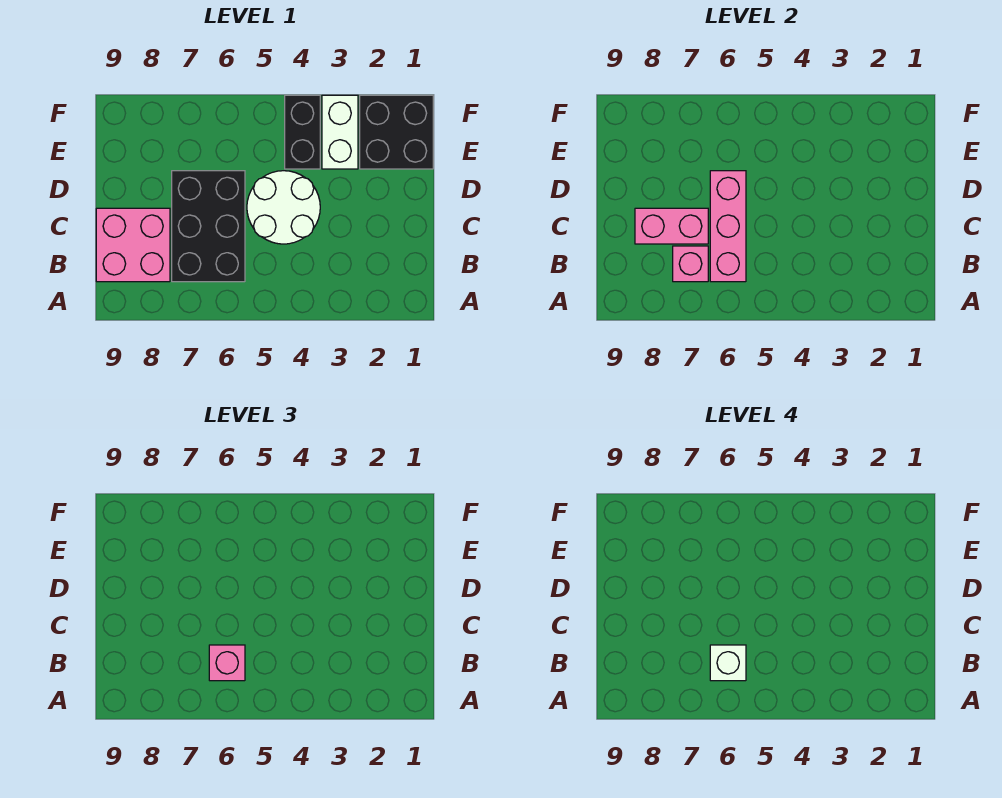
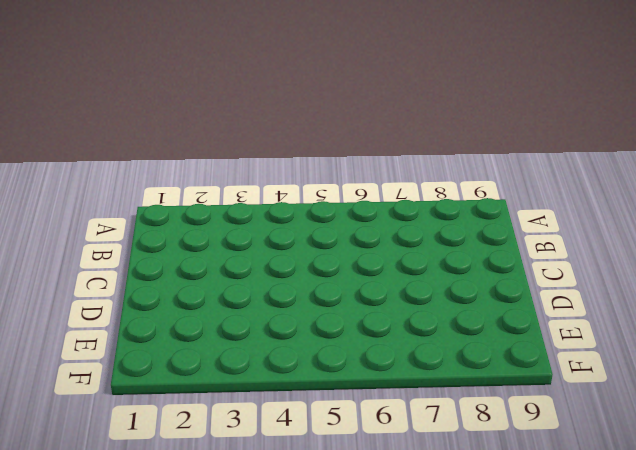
none -> black brick B6:D7 level 1
none -> pink brick B8:C9 level 1

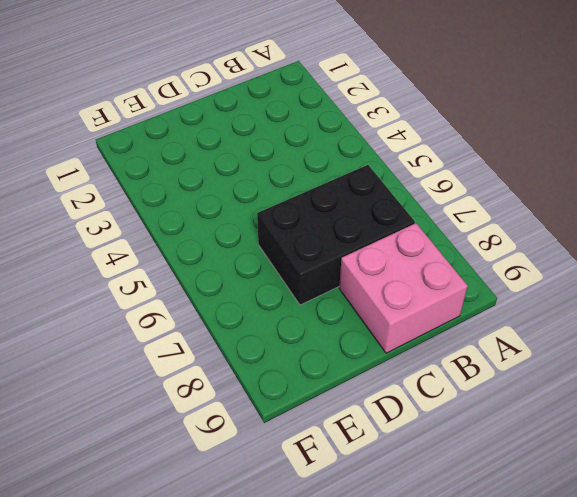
none -> white round brick C4:D5 level 1
none -> black brick E1:F2 level 1

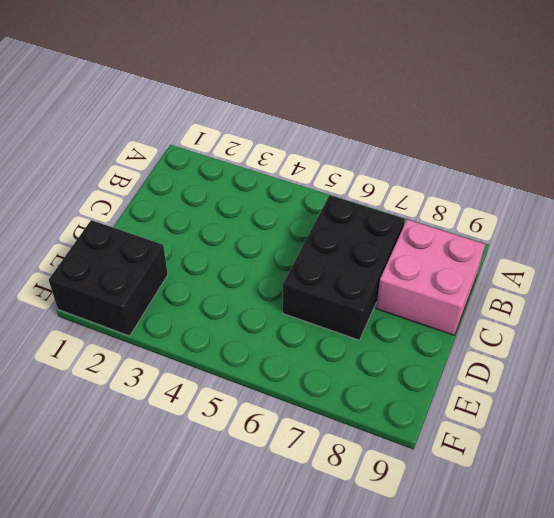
none -> white round brick C4:D5 level 1
none -> white brick E3:F3 level 1

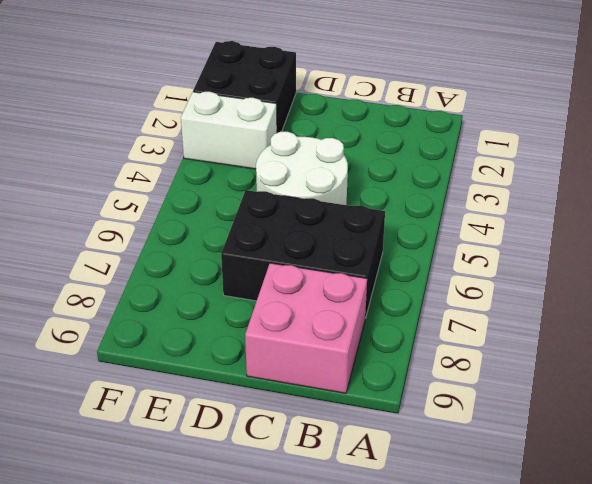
none -> black brick E4:F4 level 1
none -> pink brick B6:D6 level 2

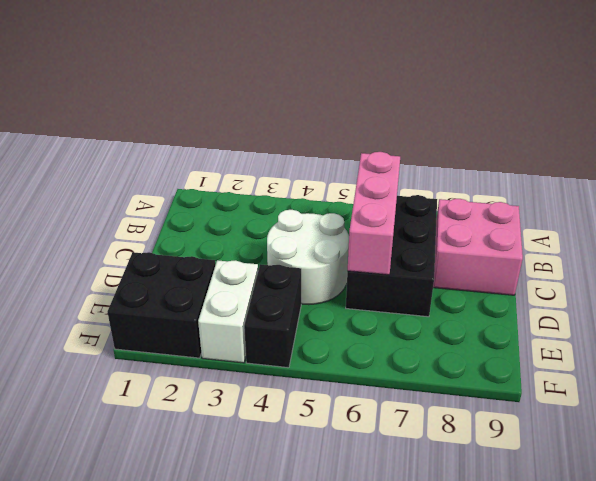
none -> pink brick B7 level 2
none -> pink brick C7:C8 level 2

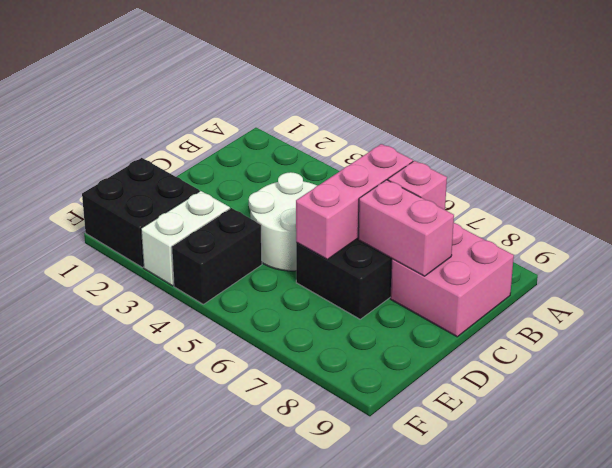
none -> pink brick B6 level 3
none -> white brick B6 level 4

